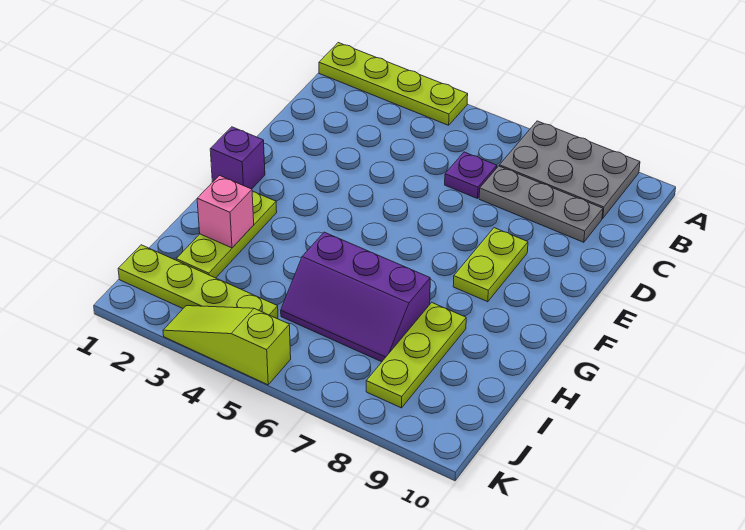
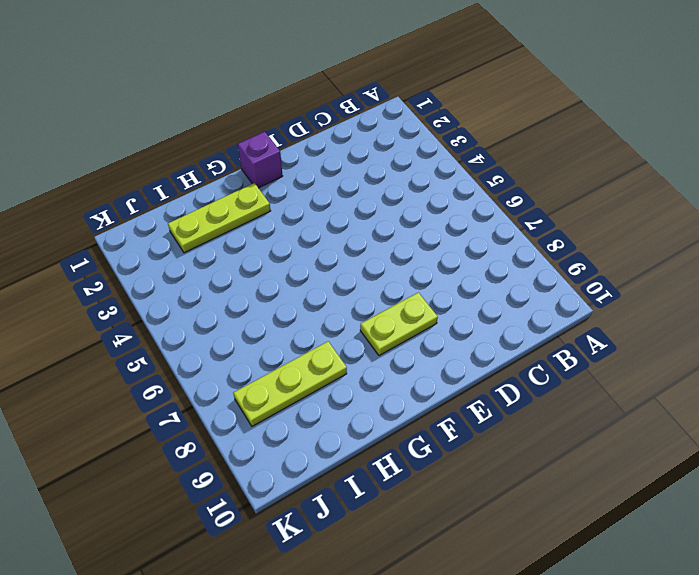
none -> lime plate A1:A4 level 1
none -> grey plate A7:B9 level 1
none -> purple plate C6 level 1

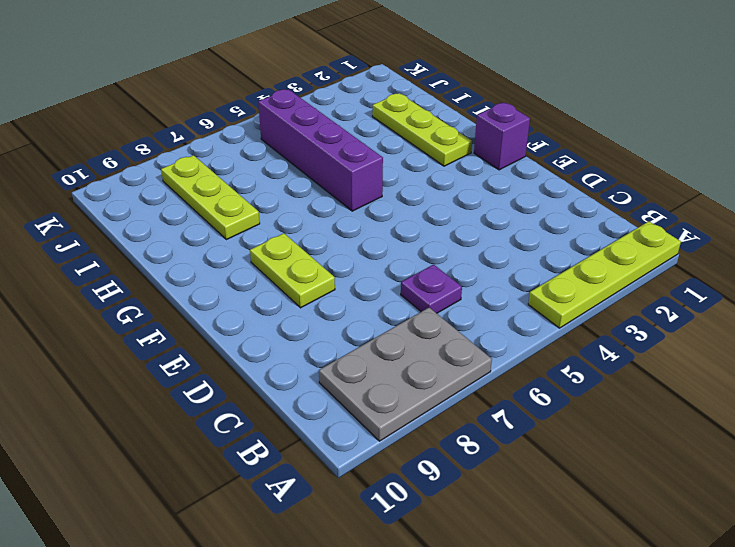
purple brick G5:J5 level 1 -> purple slope H5:I7 level 1 top H
none -> grey plate C7:C9 level 1
none -> lime plate J1:J4 level 1
none -> lime slope K3:K5 level 1 top 5

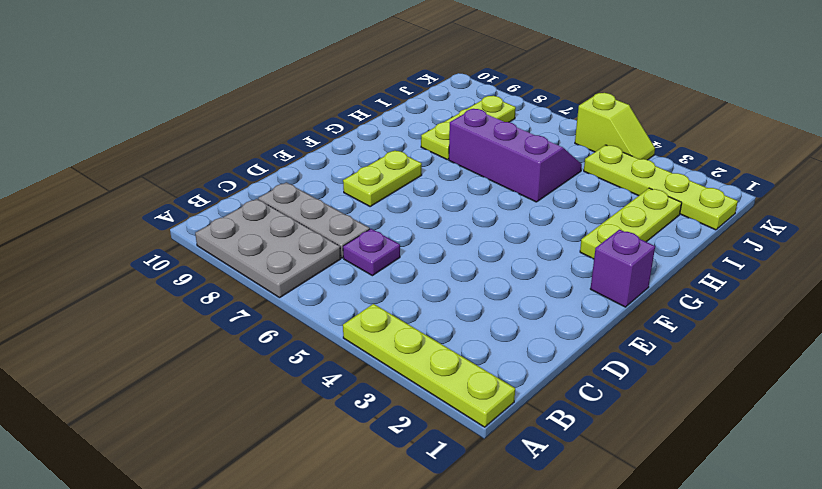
lime slope K4:K5 level 1 top 5 -> lime slope K3:K5 level 1 top 5
none -> pink brick H2 level 2

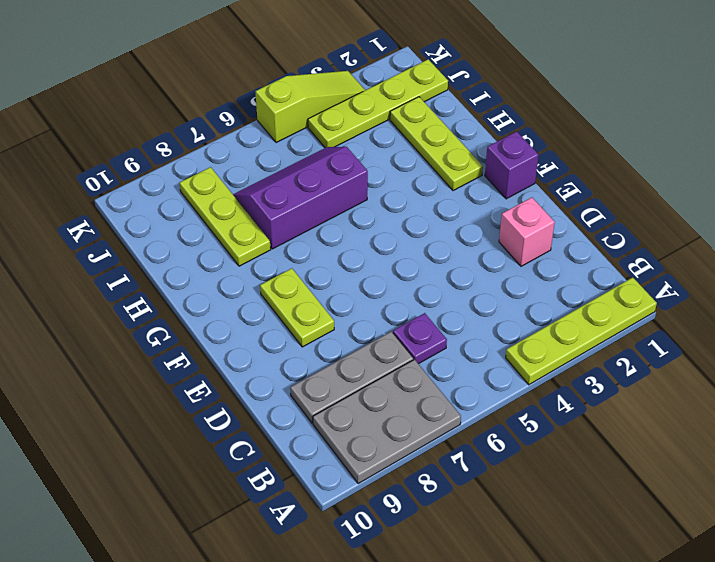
pink brick D2 level 1 -> pink brick H2 level 2

